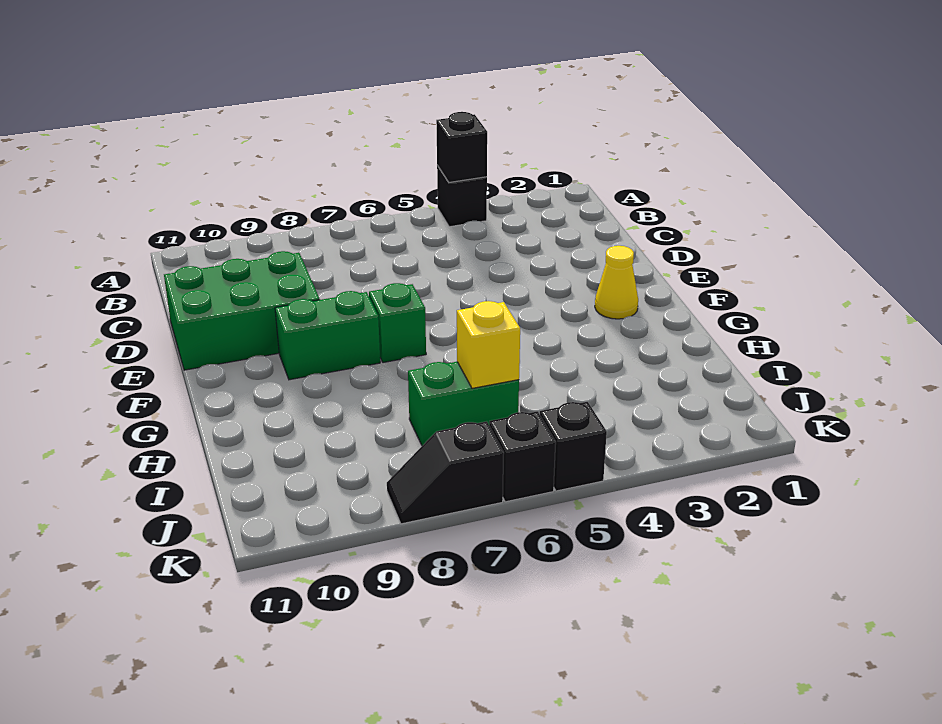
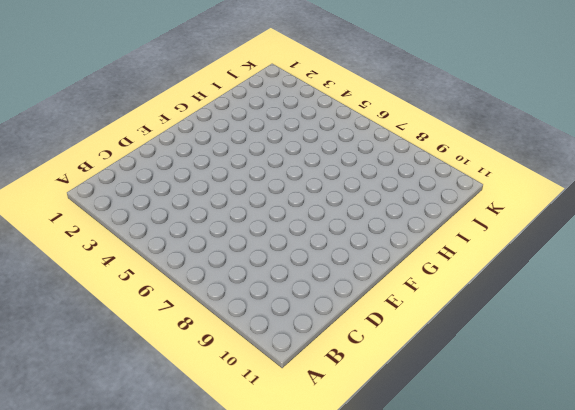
none -> black brick A4 level 1
none -> green brick D9:E11 level 1

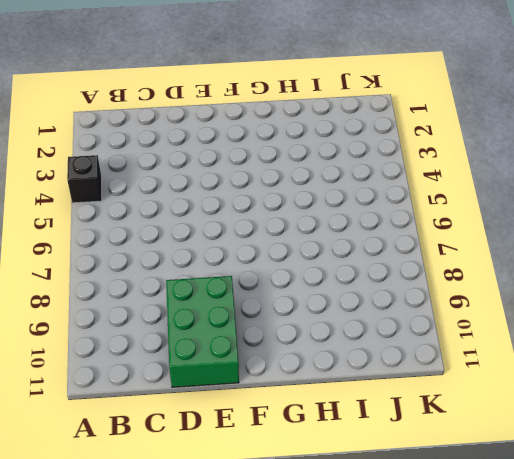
none -> yellow cone F2 level 1
none -> green brick F7 level 1

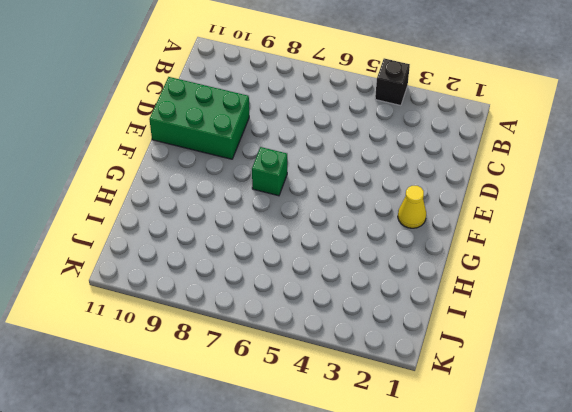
none -> green brick F8:F9 level 1
none -> green brick I6:I7 level 1

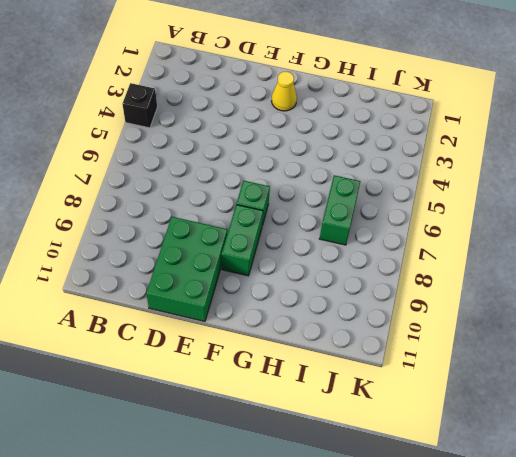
none -> black brick K5 level 1
none -> black brick K6 level 1

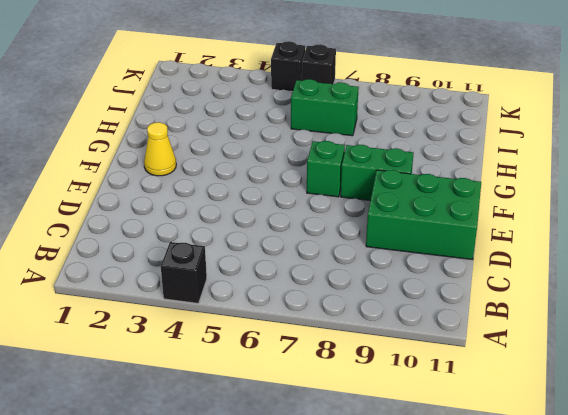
none -> black slope K7:K8 level 1 top 7
none -> black brick A4 level 2

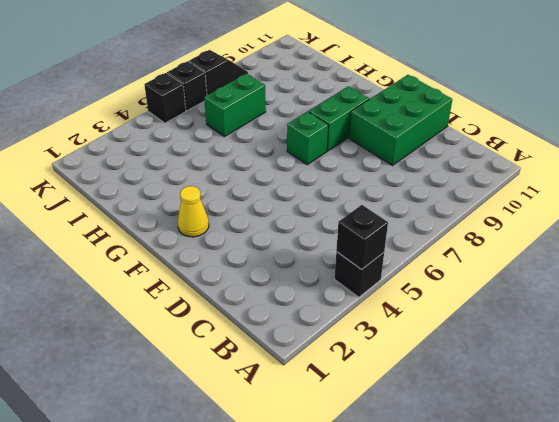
none -> yellow brick I6 level 2

